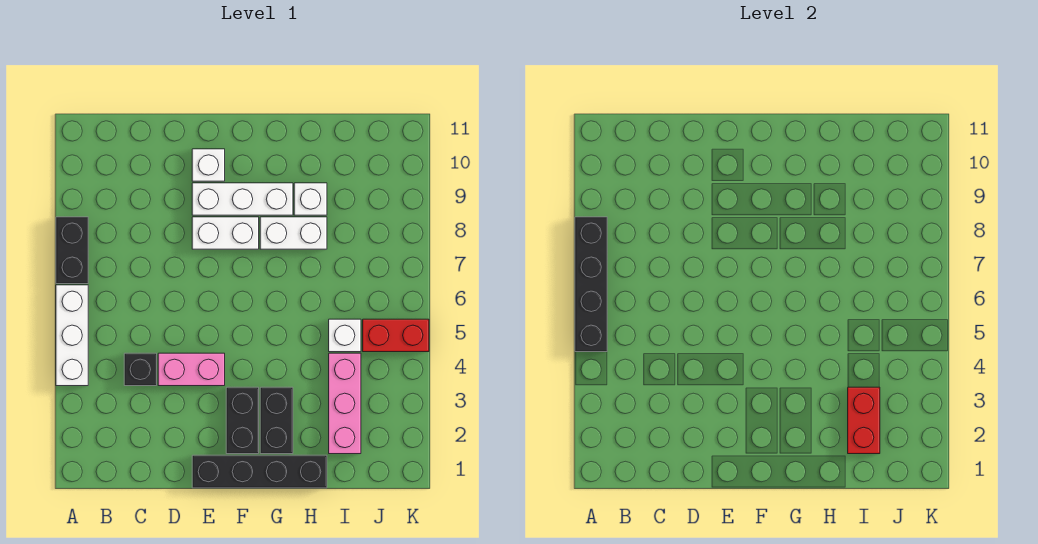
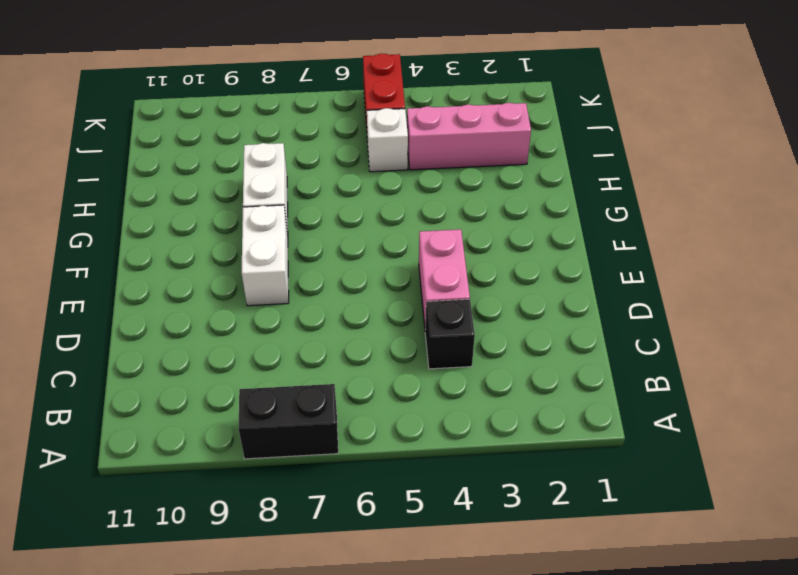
none -> white brick A4:A6 level 1
none -> black brick E1:H1 level 1
none -> white brick E9:G9 level 1

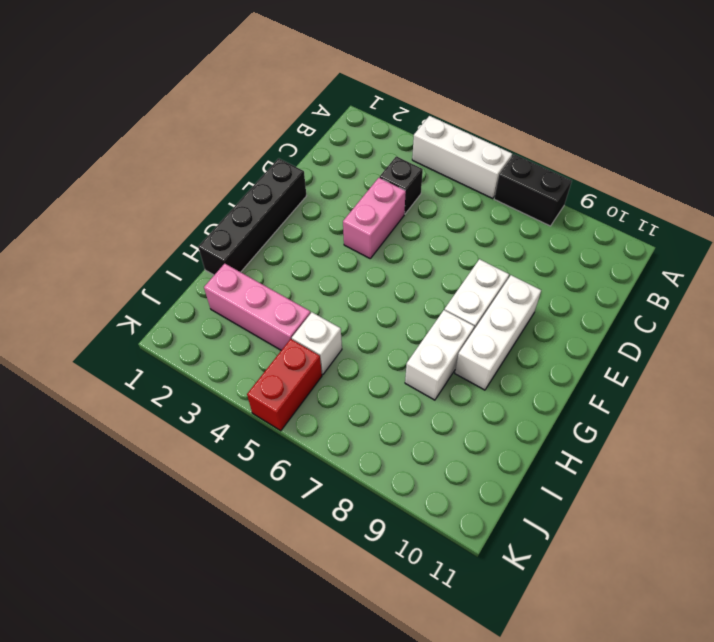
none -> white brick E10 level 1
none -> black brick F2:F3 level 1
none -> black brick G2:G3 level 1

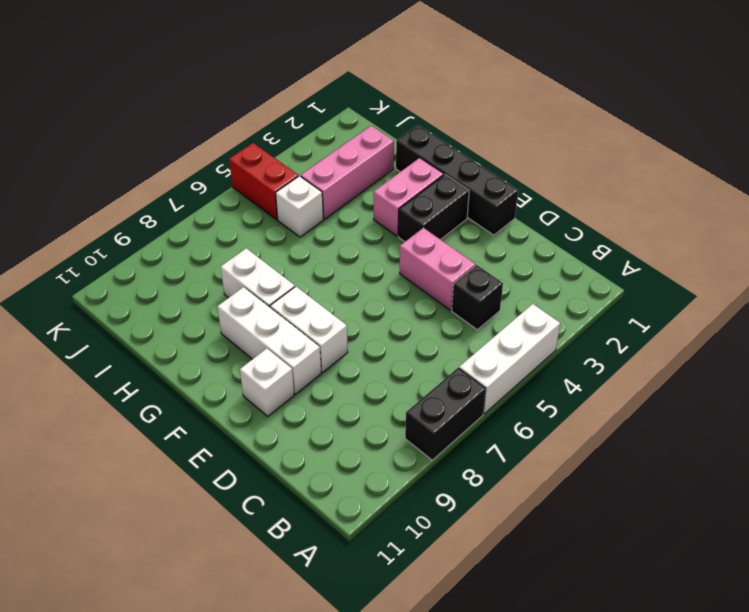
pink brick G2:G3 level 1 -> black brick G2:G3 level 1
none -> white brick H9 level 1
none -> black brick A5:A8 level 2
none -> red brick I2:I3 level 2

